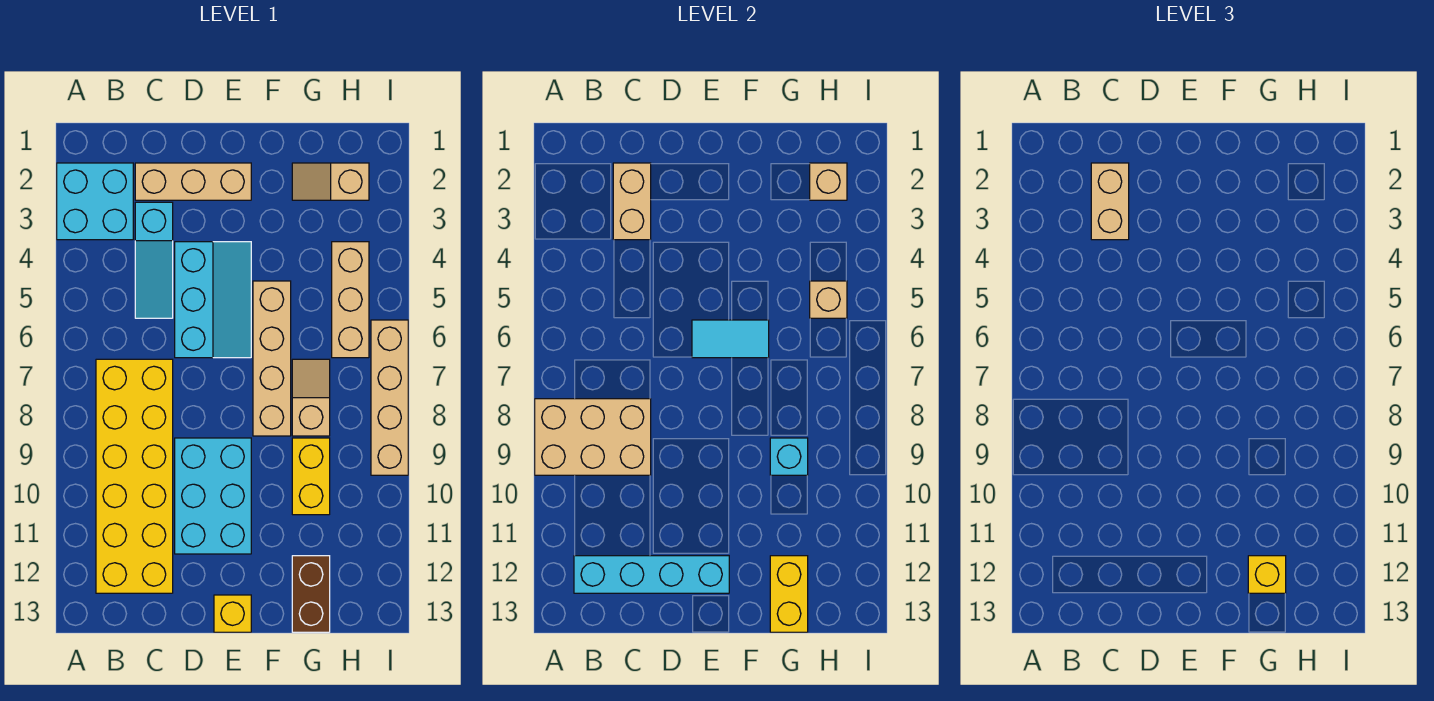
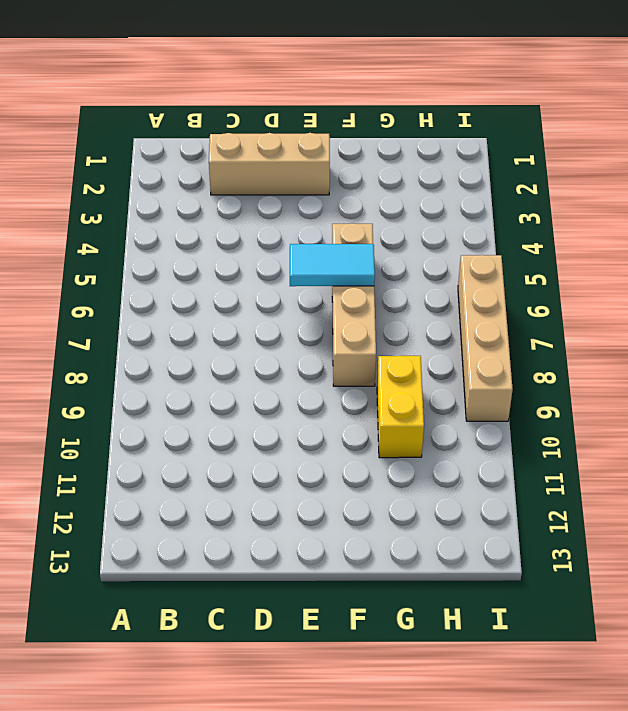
none -> cyan brick A2:B3 level 1
none -> yellow brick B7:C12 level 1
none -> cyan slope C3:C5 level 1 top 3

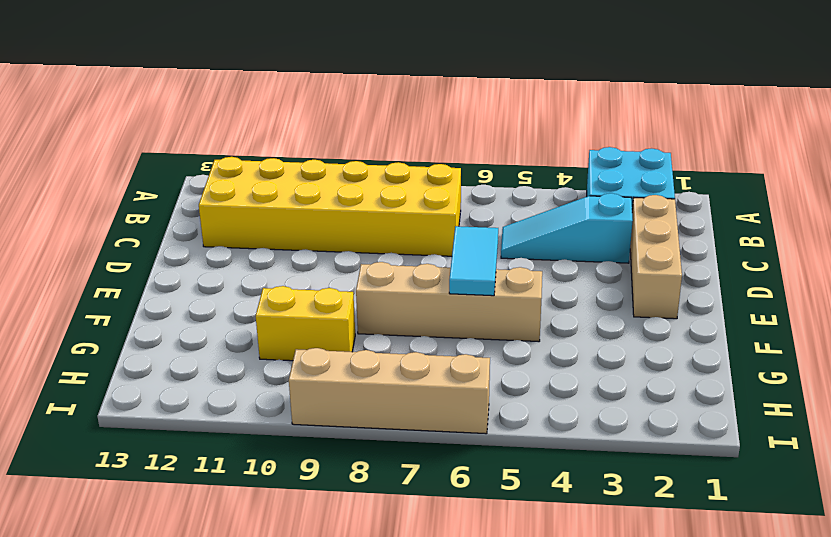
none -> cyan slope D4:E6 level 1 top D
none -> cyan brick D9:E11 level 1
none -> yellow brick E13 level 1

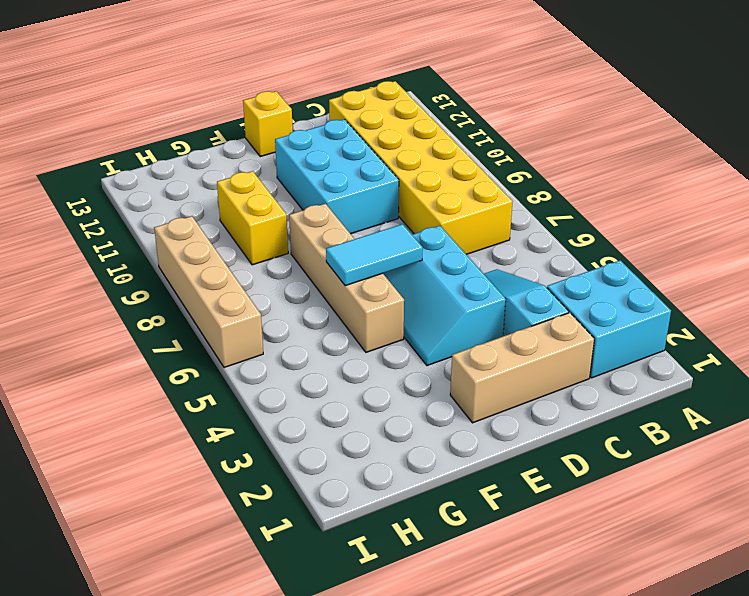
none -> tan slope G2:H2 level 1 top H
none -> tan slope G7:G8 level 1 top 8
none -> brown brick G12:G13 level 1

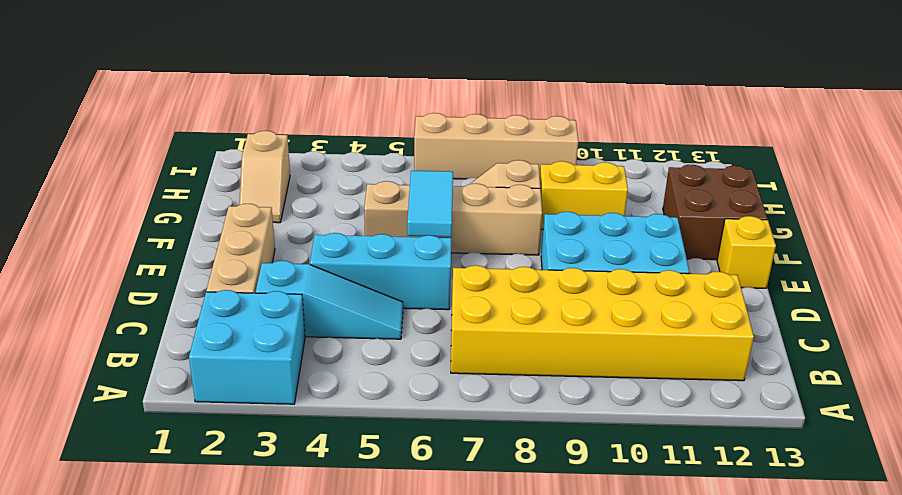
brown brick F12:G13 level 1 -> brown brick G12:G13 level 1
none -> tan brick H4:H6 level 1
none -> tan brick A8:C9 level 2
none -> cyan brick B12:E12 level 2

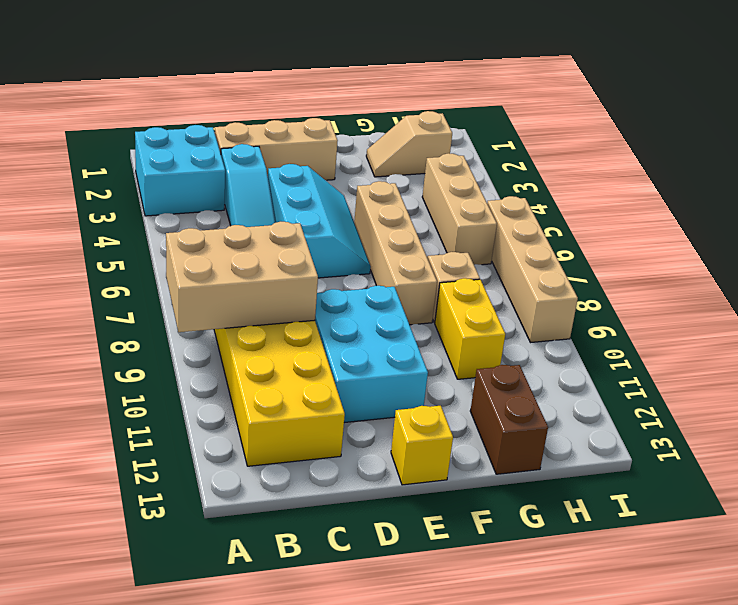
none -> cyan brick B12:E12 level 2
none -> tan brick C2:C3 level 2
none -> cyan tile E6:F6 level 2

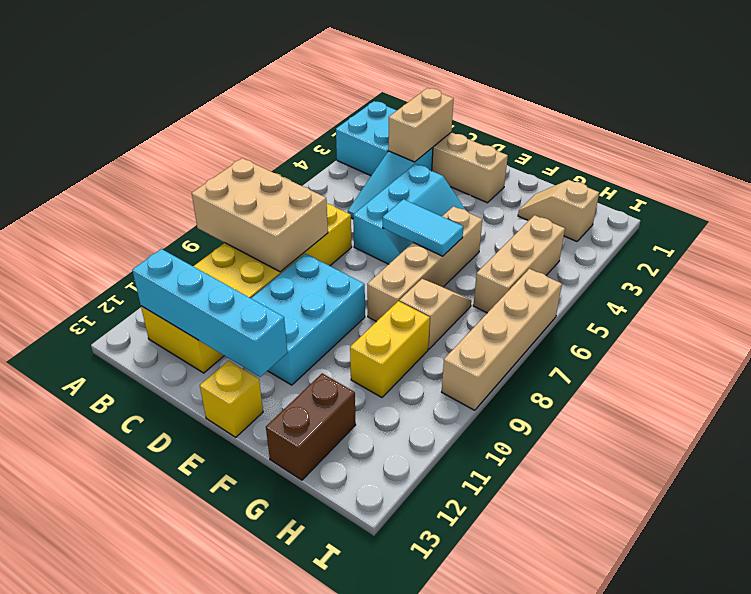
none -> cyan brick G9 level 2
none -> yellow brick G12:G13 level 2
none -> tan brick H2 level 2

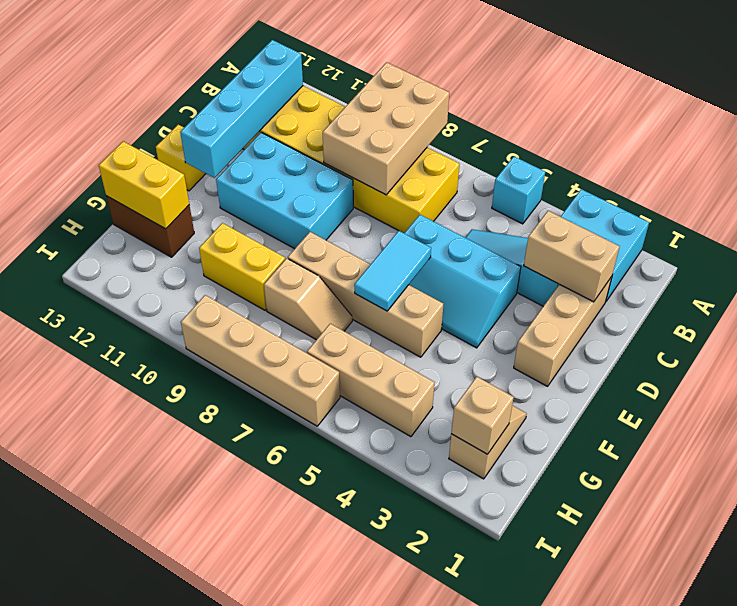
cyan brick A5 level 1 -> cyan brick G9 level 2
none -> tan brick H5 level 2
none -> tan brick C2:C3 level 3
none -> yellow brick G12 level 3

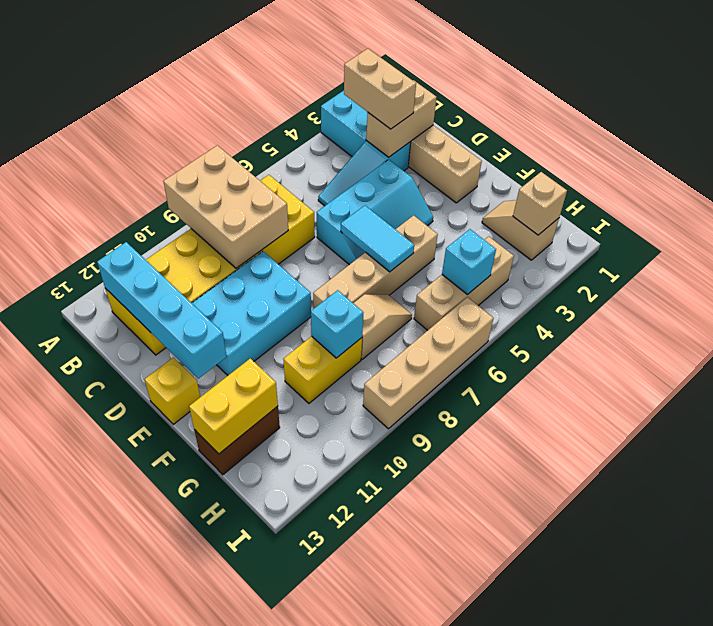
tan brick B3:C3 level 3 -> tan brick C2:C3 level 3
cyan brick H5 level 2 -> tan brick H5 level 2
none -> yellow brick G12 level 3

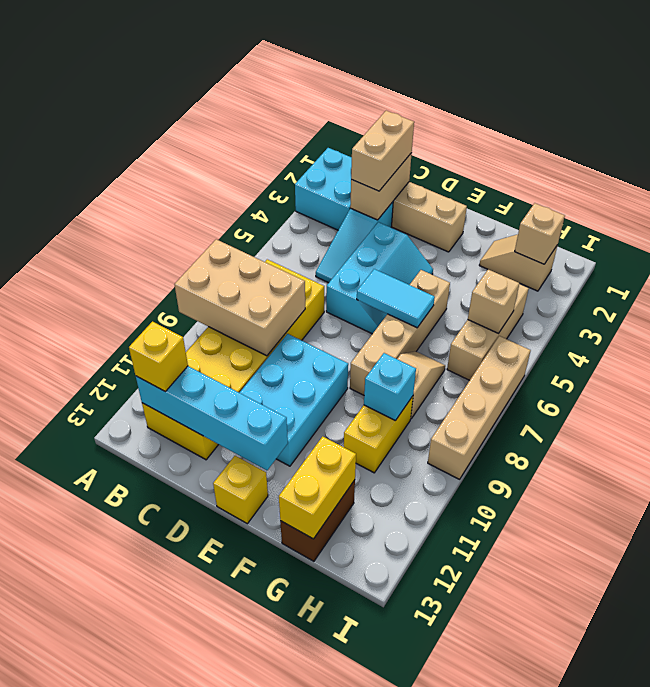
yellow brick B12 level 3 -> yellow brick G12 level 3

